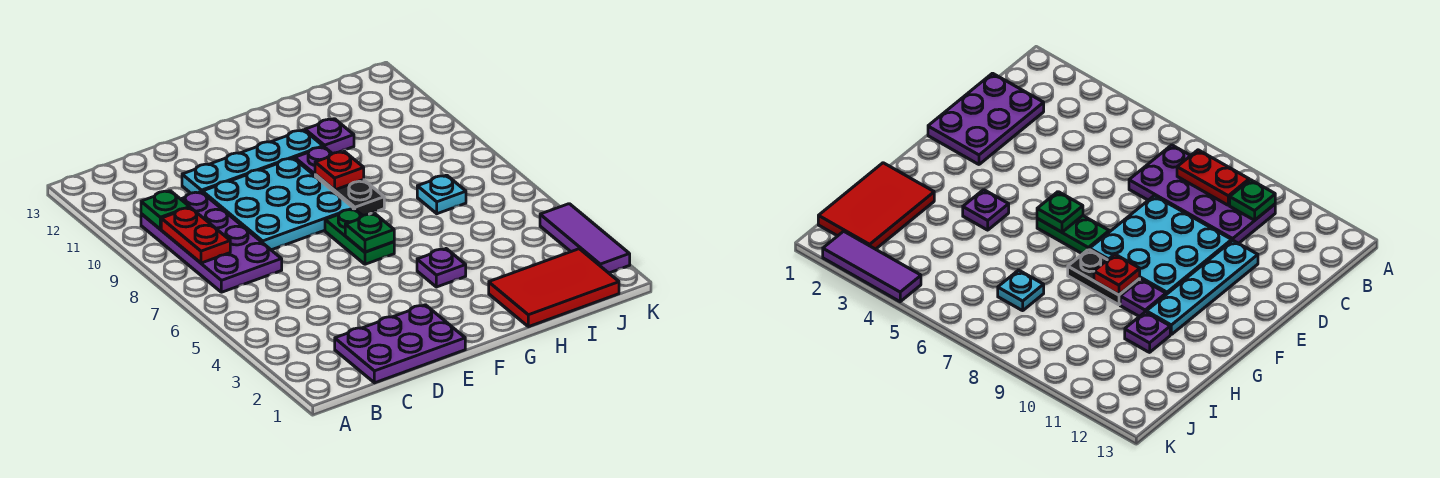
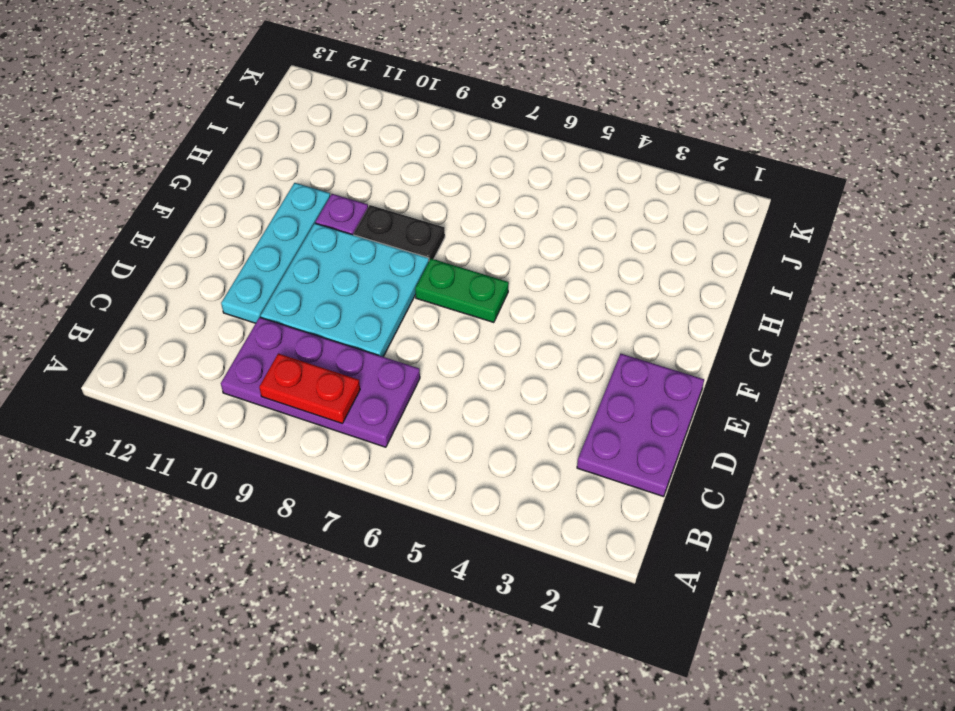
none -> purple plate G4 level 1
none -> red tile H1:J2 level 1
none -> purple plate H11 level 1

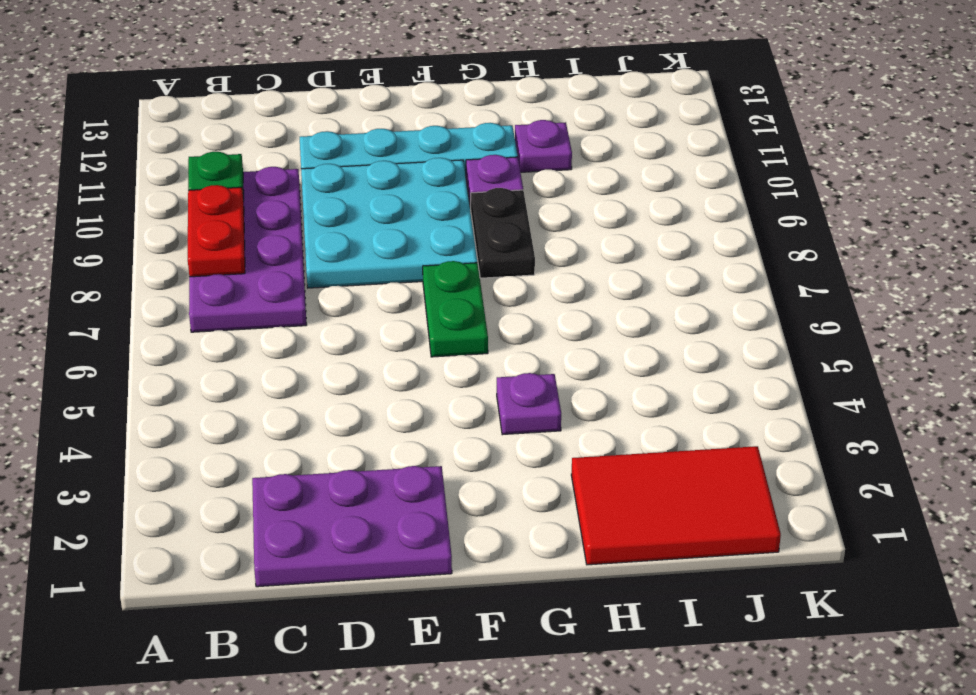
none -> cyan plate I7 level 1
none -> purple tile K2:K4 level 1
none -> green plate F6 level 2

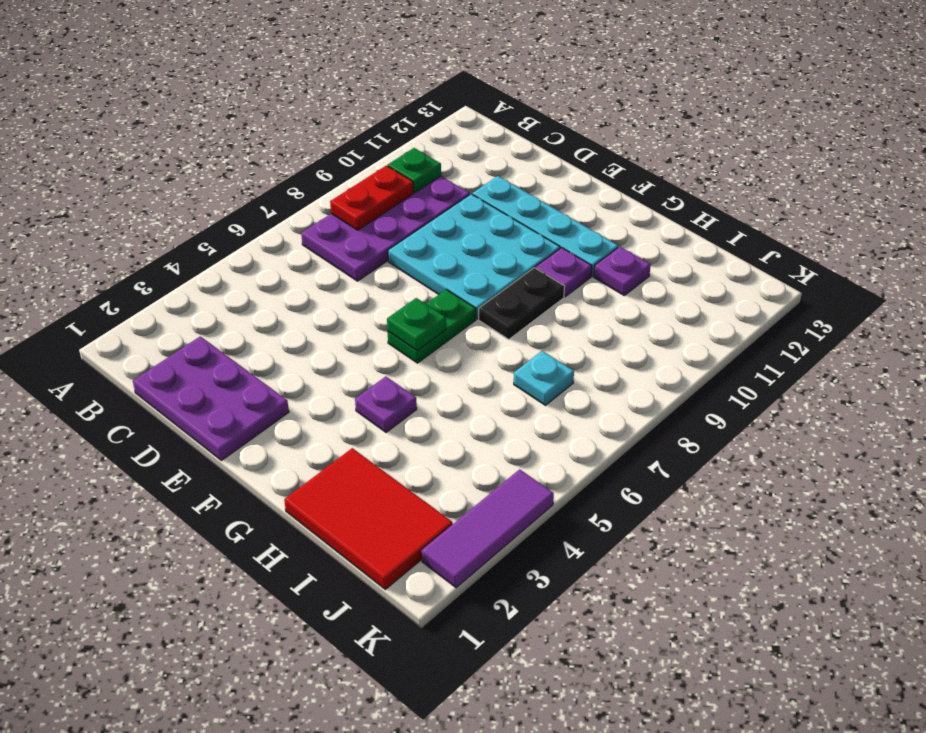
none -> red plate G9 level 2

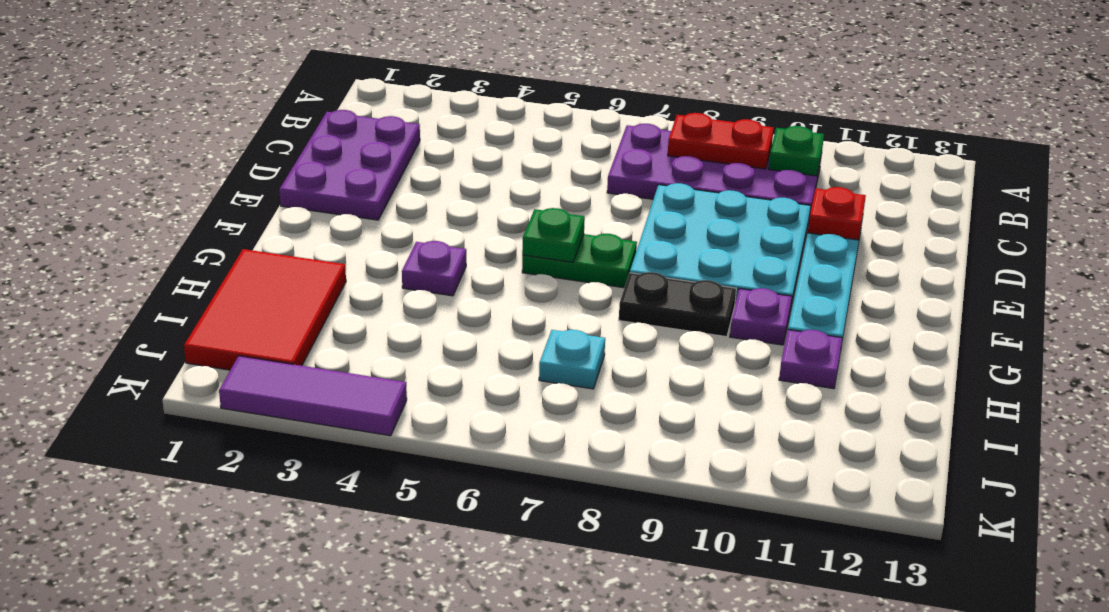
red plate D11 level 2 -> red plate G9 level 2

